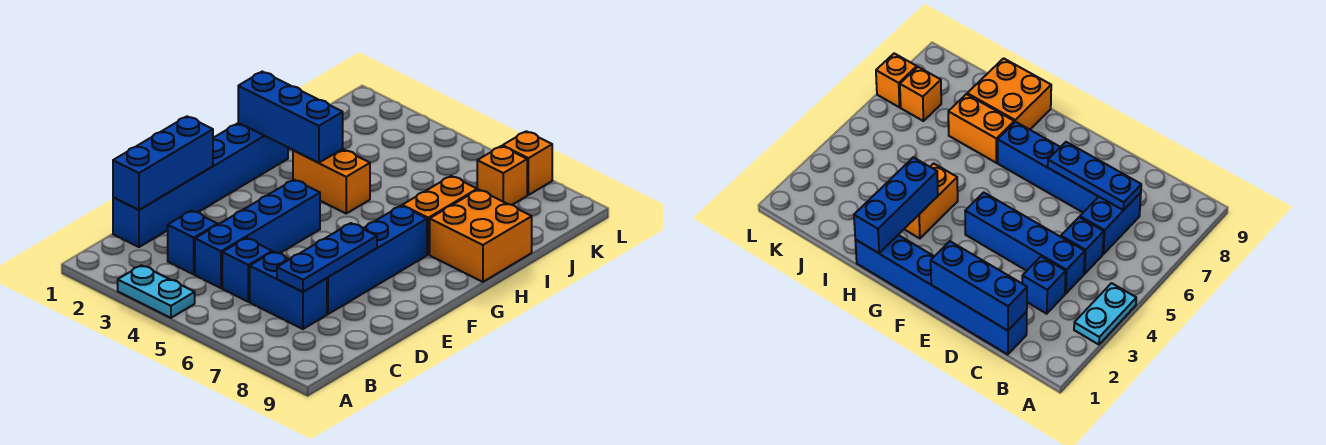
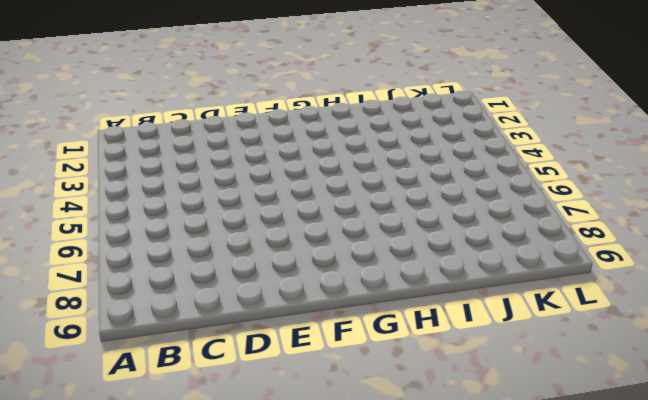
none -> cyan plate A3:A4 level 1
none -> blue brick C1:H1 level 1
none -> blue brick C3 level 1

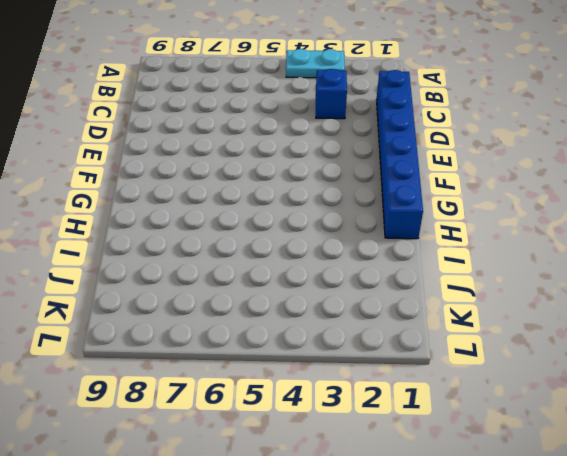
none -> blue brick C4:F4 level 1
none -> blue brick C5 level 1
none -> blue brick C6:C7 level 1

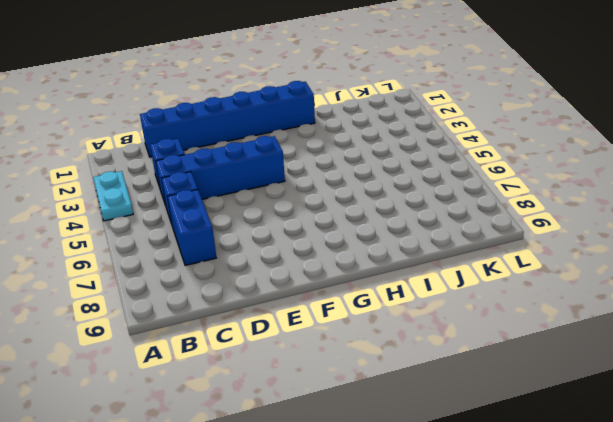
none -> blue brick D7:G7 level 1
none -> orange brick H3:H4 level 1
none -> orange brick H7:I7 level 1

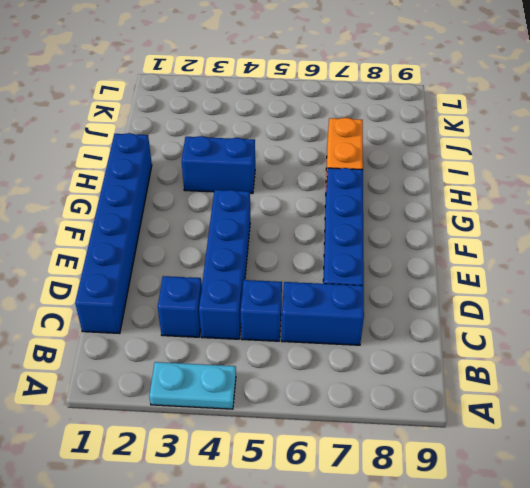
blue brick H3:H4 level 1 -> orange brick H3:H4 level 1
none -> orange brick H8:I9 level 1
none -> orange brick K7 level 1
none -> orange brick L7 level 1

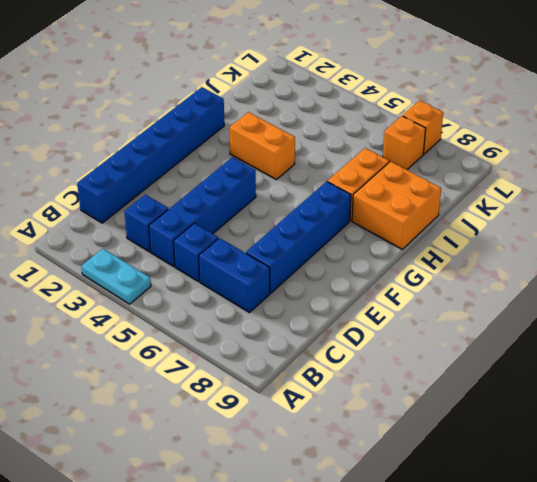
none -> blue brick C1:E1 level 2
none -> blue plate C7:E7 level 2
none -> blue brick H1:H3 level 2

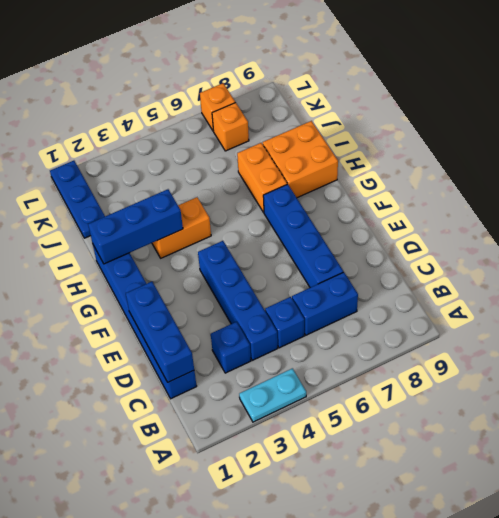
blue plate J1:L1 level 1 -> blue plate C7:E7 level 2

